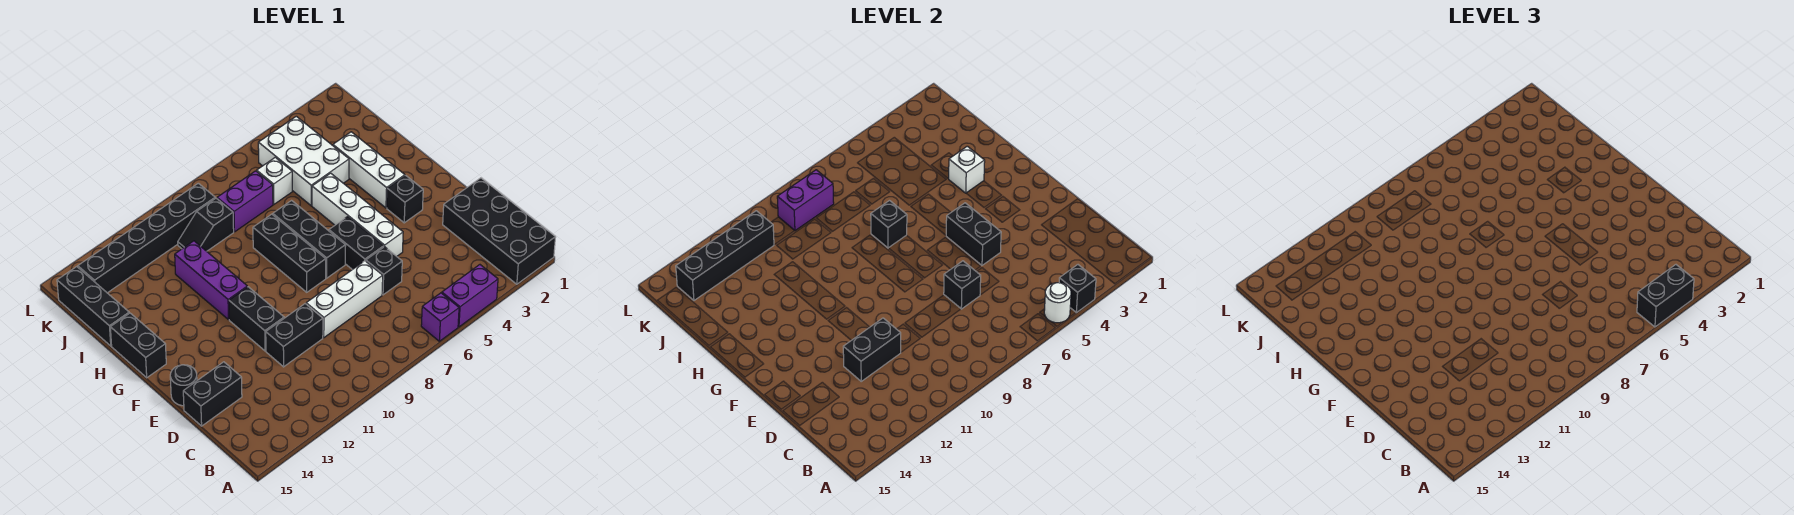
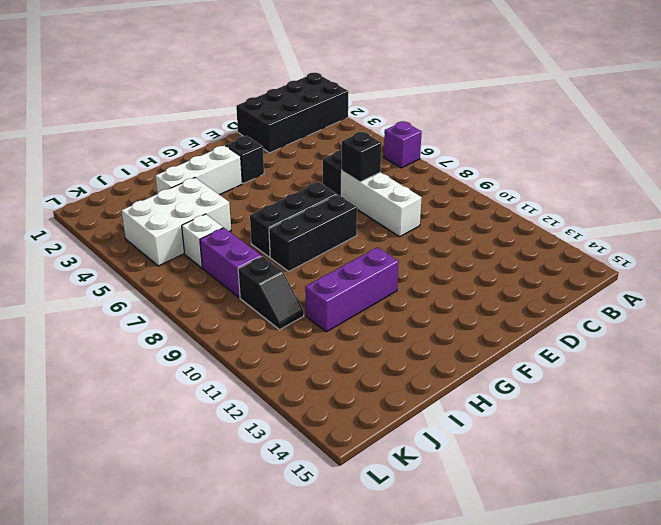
none -> purple brick A4:A5 level 1
none -> black brick D10:D11 level 1
none -> black brick D14:D15 level 1
none -> white brick E5:H5 level 1

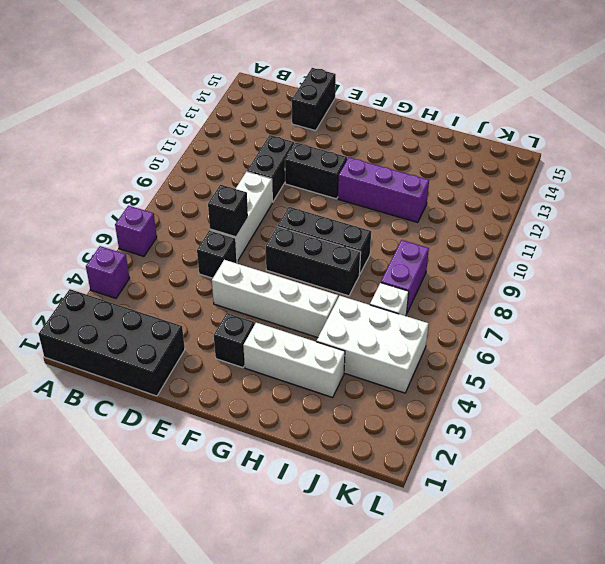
purple brick A4 level 1 -> purple brick A4:A5 level 1
none -> black brick E6:F6 level 1
none -> black round brick E15 level 1
none -> black brick G15:H15 level 1
none -> black brick I15:K15 level 1

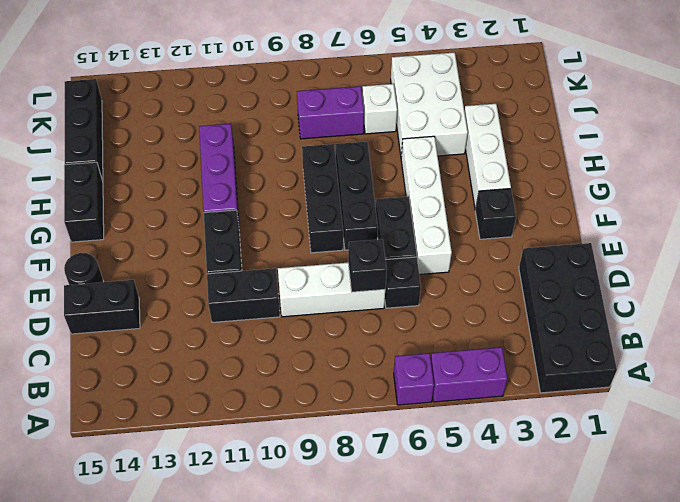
none -> black slope J9:J10 level 1 top 9
none -> black brick K9:K14 level 1
none -> black brick A4 level 2
none -> white round brick A5 level 2

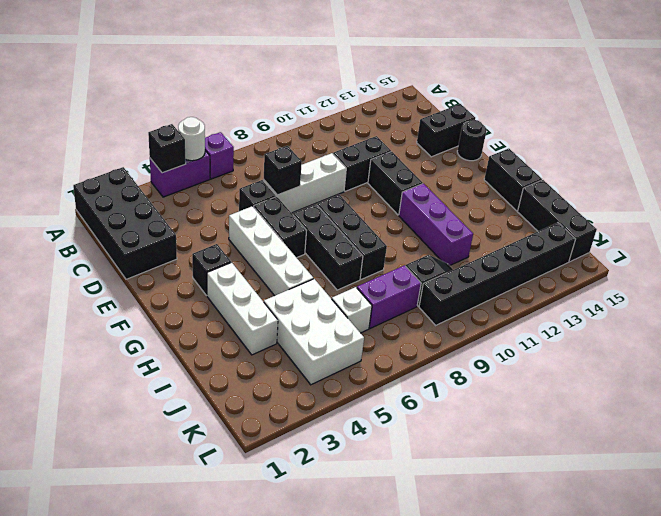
none -> black brick D11:D12 level 2
none -> black brick E5:F5 level 2
none -> white brick H3 level 2
none -> black brick H7 level 2

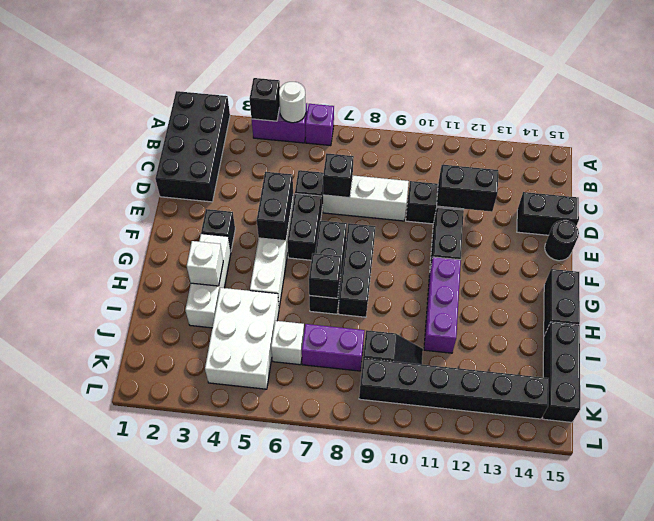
none -> purple brick K8:K9 level 2
none -> black brick K11:K14 level 2
none -> black brick A4:A5 level 3

